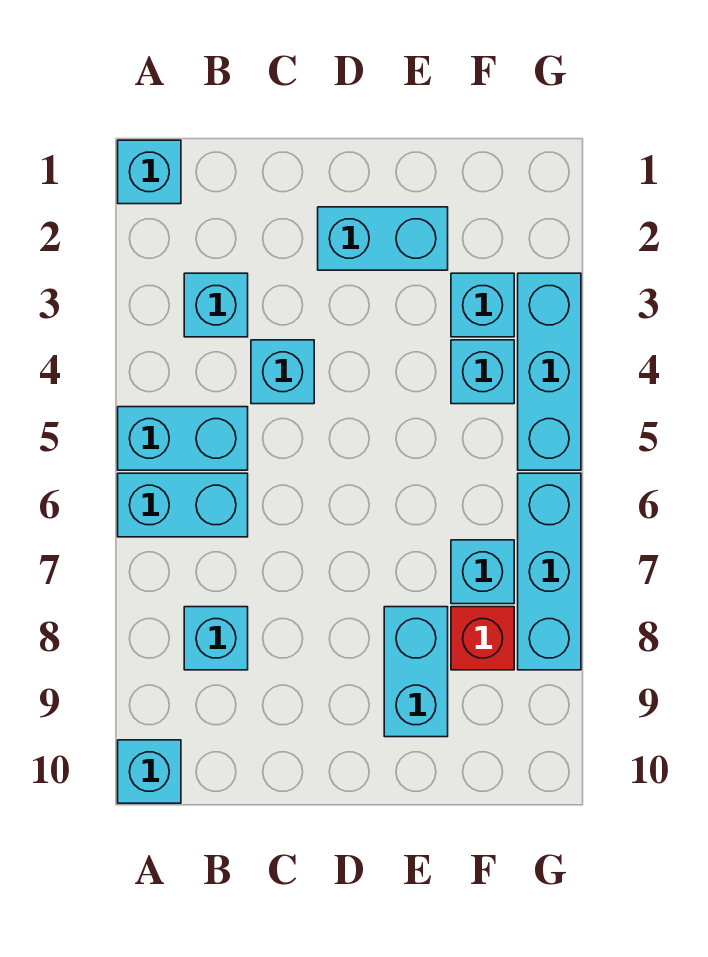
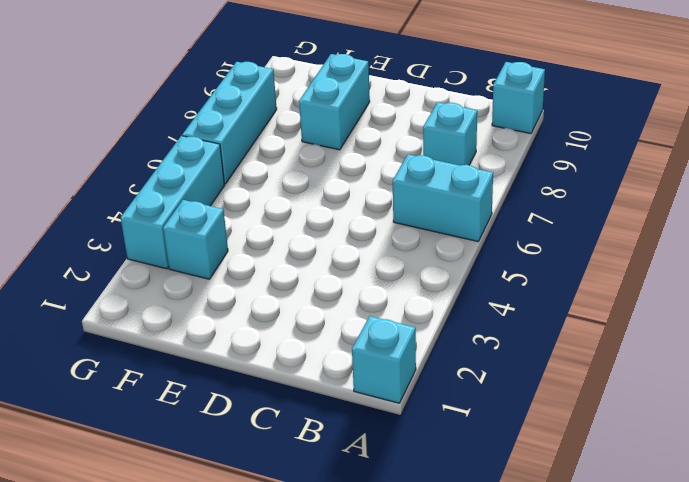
none -> cyan brick A5:B5 level 1
none -> cyan brick B3 level 1
none -> cyan brick C4 level 1

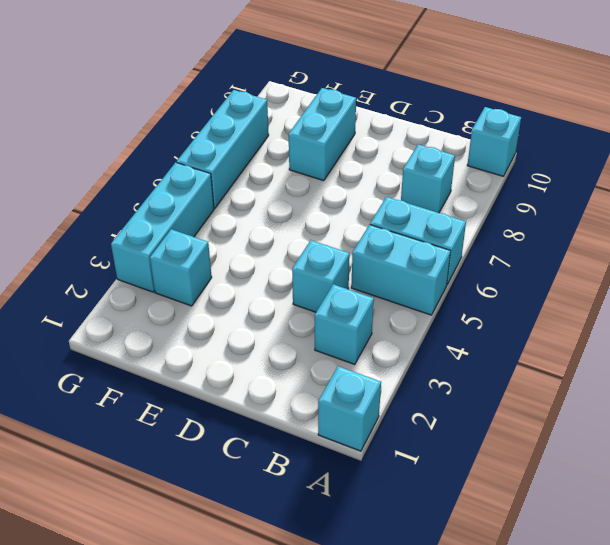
none -> cyan brick D2:E2 level 1
none -> cyan brick F4 level 1
none -> cyan brick F7 level 1

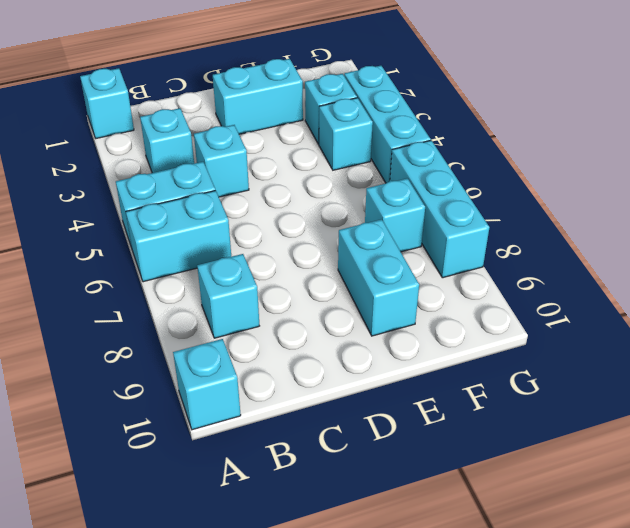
none -> red brick F8 level 1

